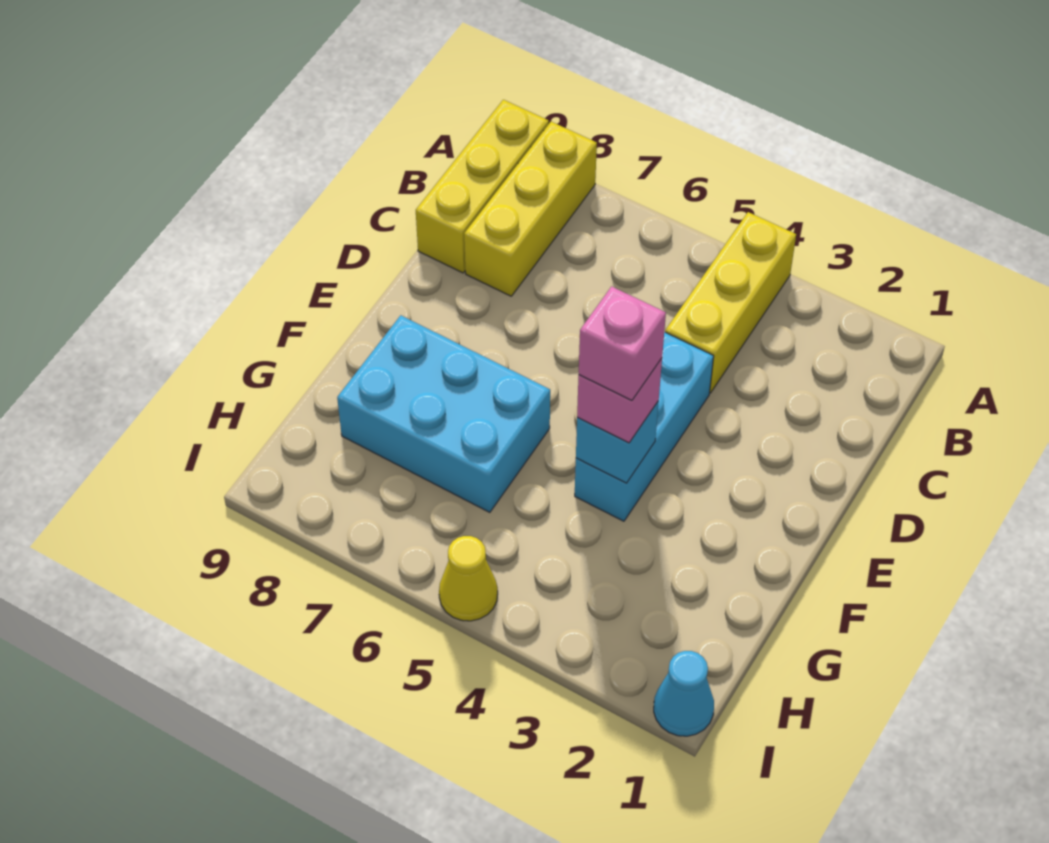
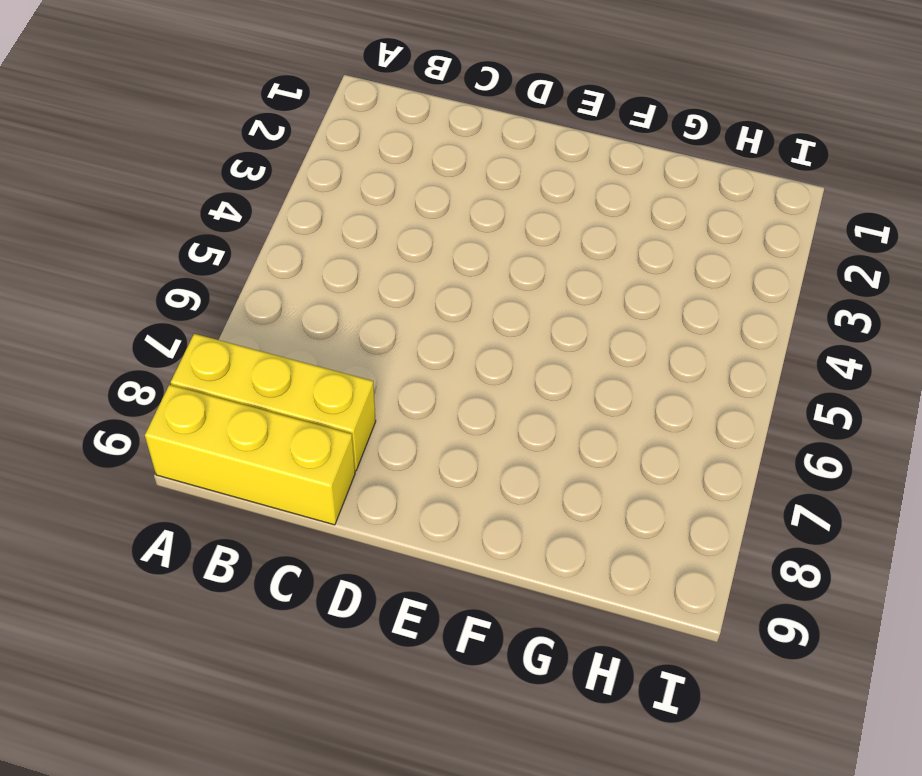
none -> yellow brick A4:C4 level 1
none -> cyan brick D4:F4 level 1

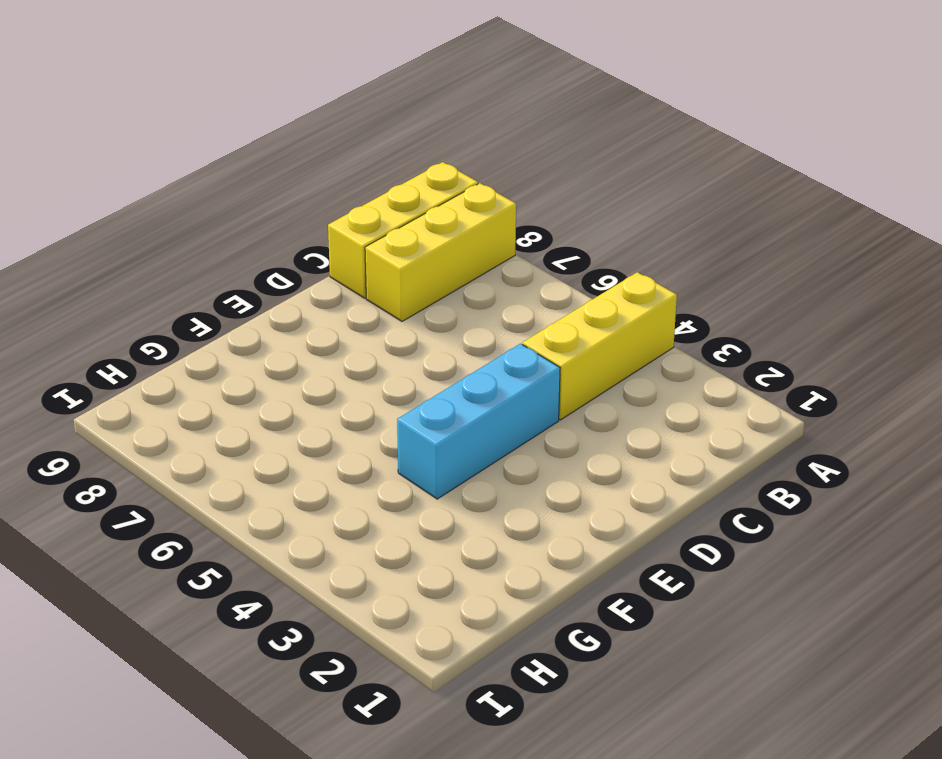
none -> cyan brick F6:G8 level 1
none -> cyan cone I1 level 1

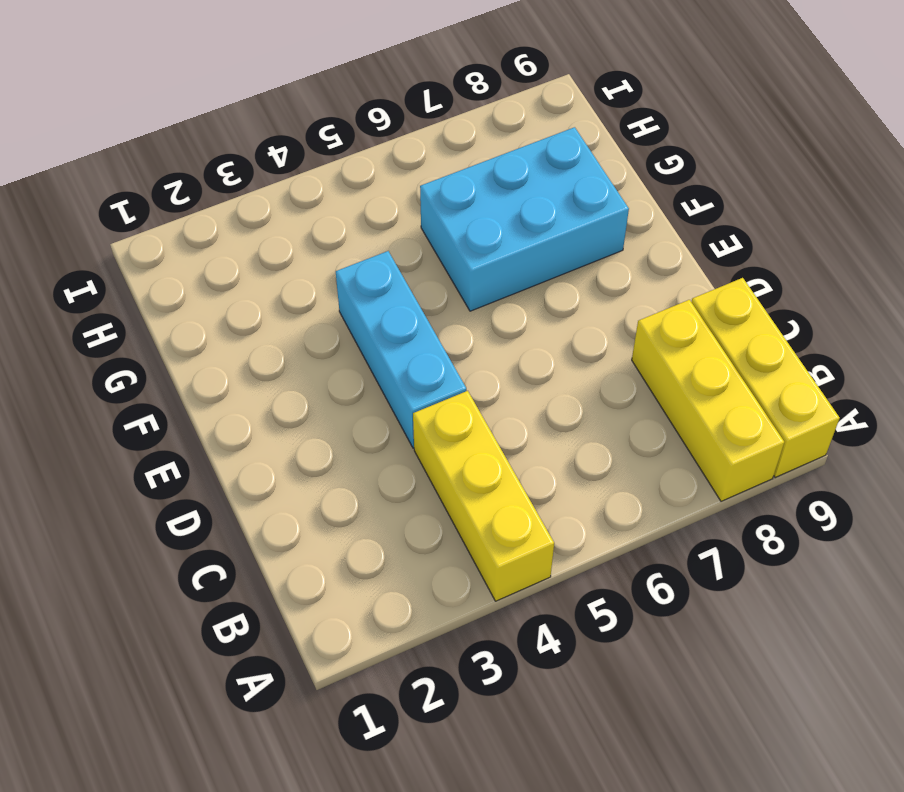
none -> cyan cone I1 level 1
none -> yellow cone I5 level 1

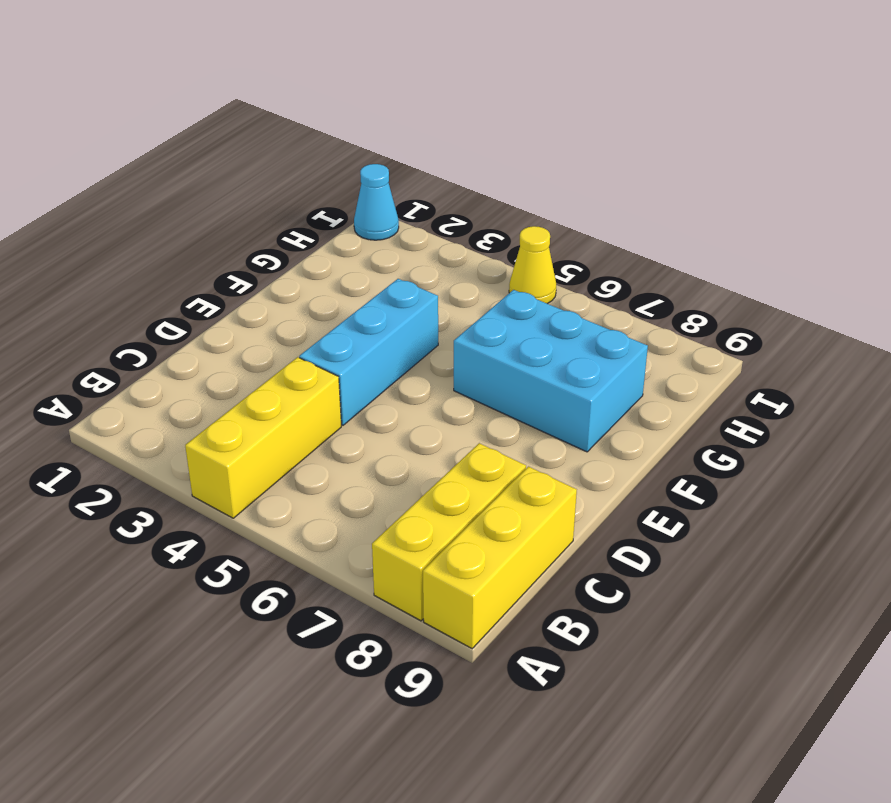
none -> cyan brick F4 level 2
none -> pink brick F4 level 3

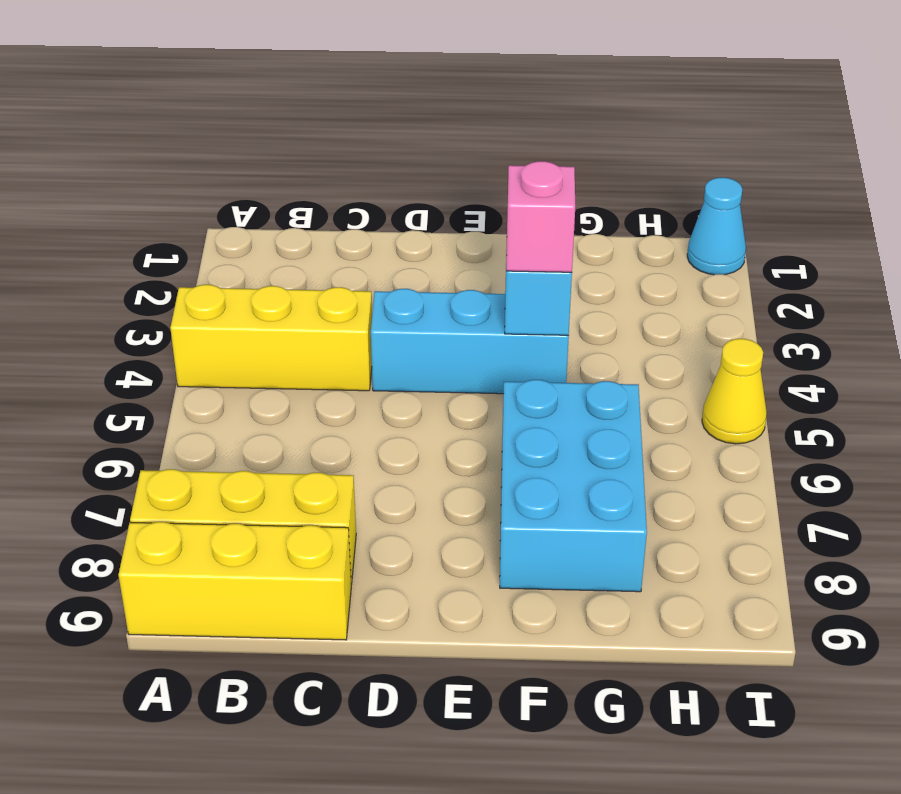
none -> pink brick F4 level 4

